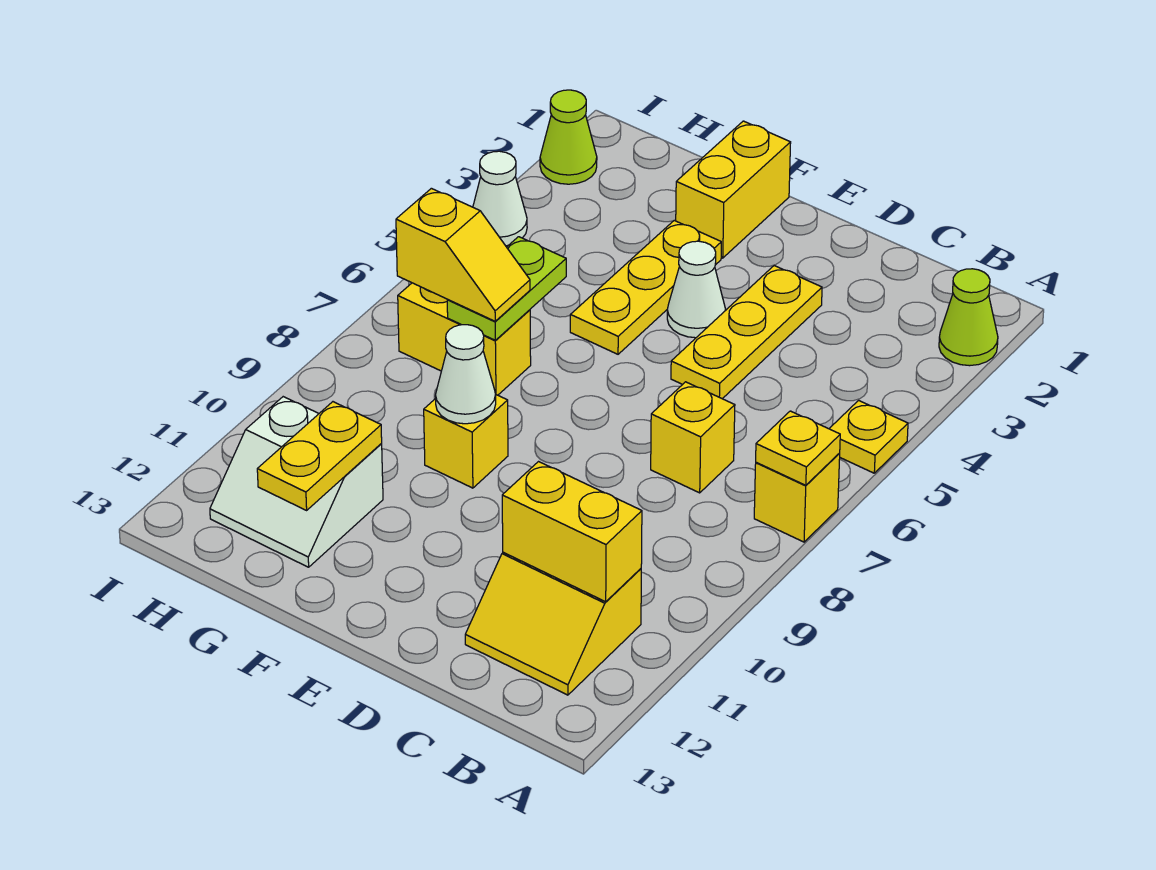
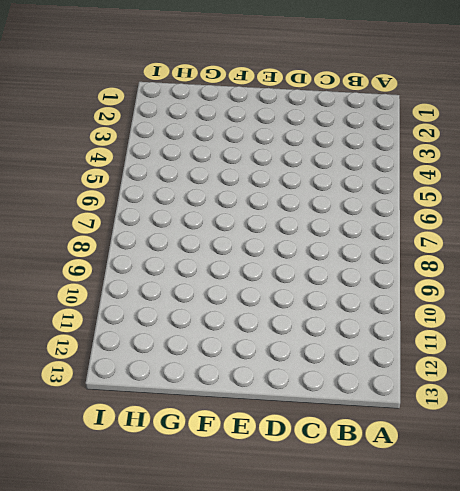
none -> lime cone A2 level 1
none -> yellow plate A5 level 1
none -> yellow brick A7 level 1

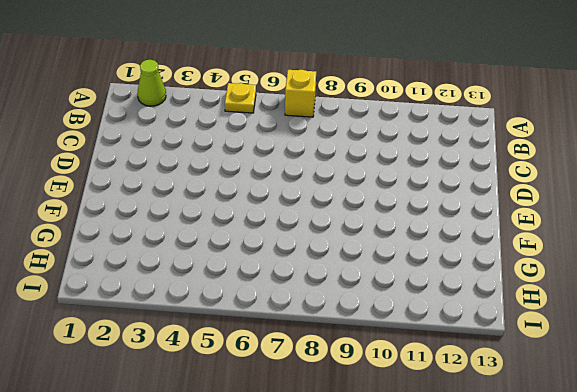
none -> yellow slope B11:C12 level 1 top 11
none -> yellow brick C7 level 1
none -> yellow plate D3:D5 level 1

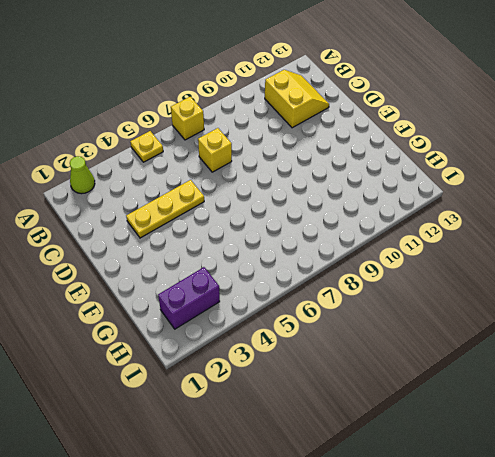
purple brick H2:H3 level 1 -> none
none -> white cone E4 level 1
none -> yellow brick F1:F2 level 1
none -> yellow plate F3:F5 level 1

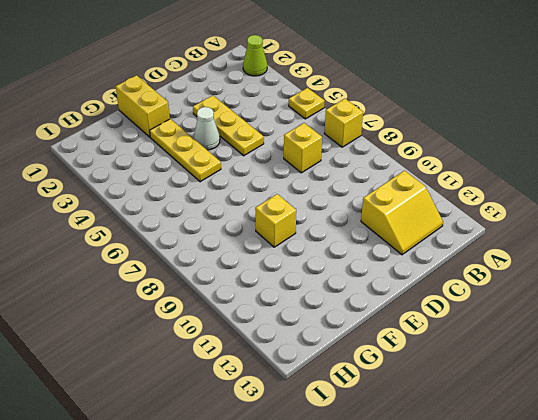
none -> yellow brick G7:H7 level 1
none -> white slope G11:H12 level 1 top 11
none -> lime cone I2 level 1

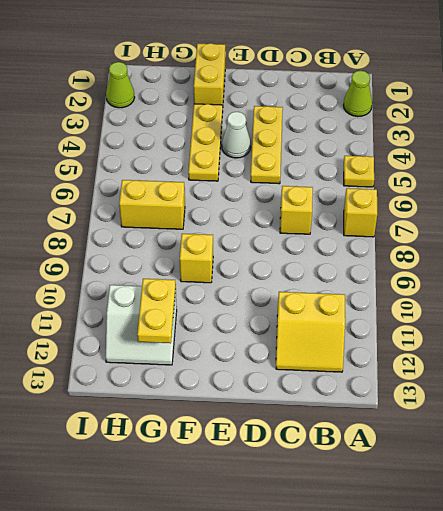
none -> white cone I4 level 1
none -> yellow plate A7 level 2
none -> yellow brick B11:C11 level 2

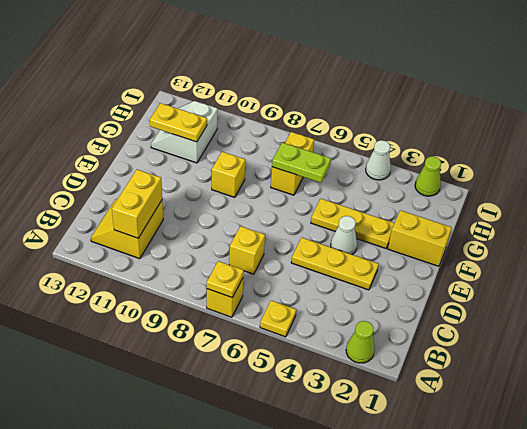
none -> white cone F9 level 2
none -> yellow slope G7:H7 level 3 top H

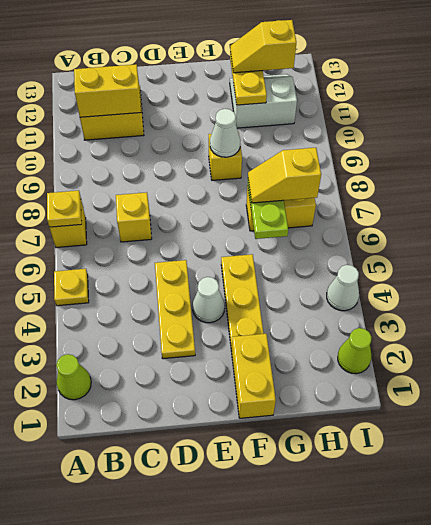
yellow slope G12:H12 level 3 top H -> none

